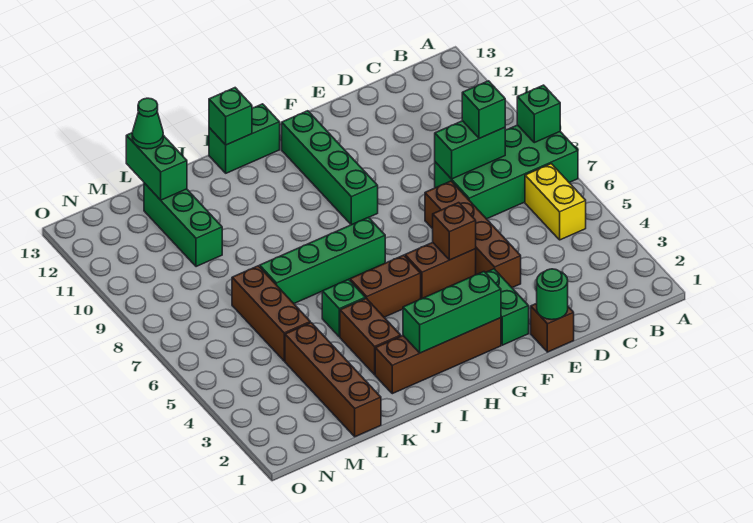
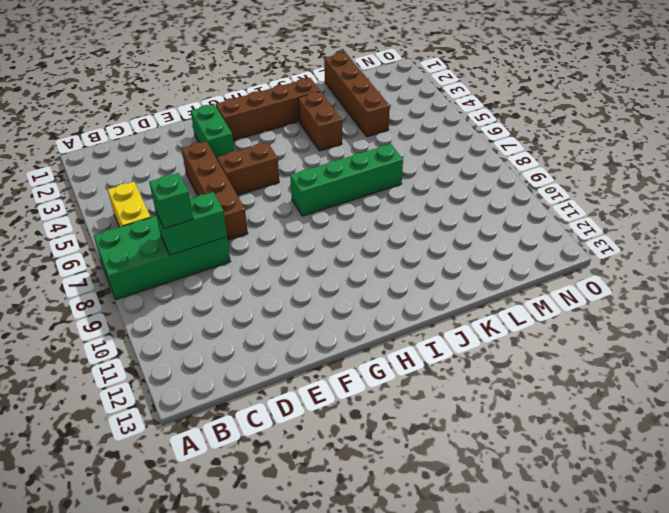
none -> brown brick E1 level 1
none -> green brick G9:G12 level 1
none -> brown brick H5:I5 level 1

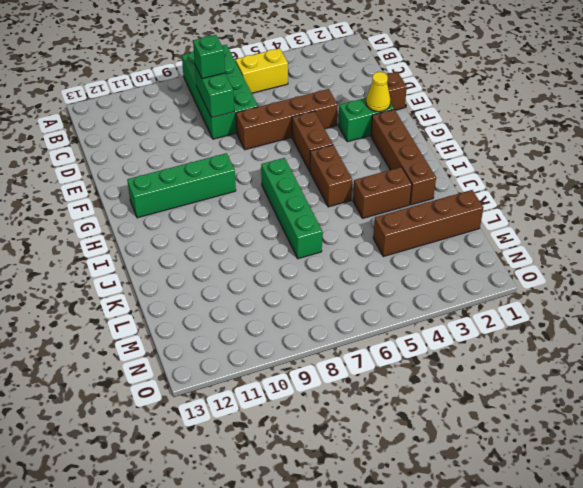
yellow cone F2 level 2 -> none
none -> green brick H13:I13 level 1
none -> green brick J5 level 1
none -> brown brick L5:L7 level 1

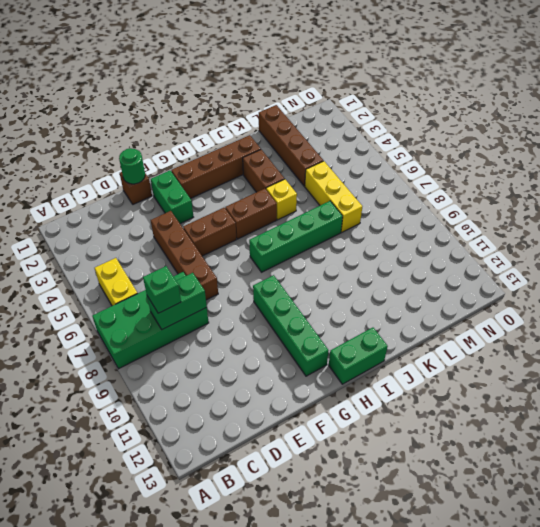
yellow brick J5 level 1 -> green brick J5 level 1
yellow brick L5:L7 level 1 -> brown brick L5:L7 level 1
none -> green brick L10:L12 level 1
none -> green brick A8 level 2
none -> brown brick F5 level 2

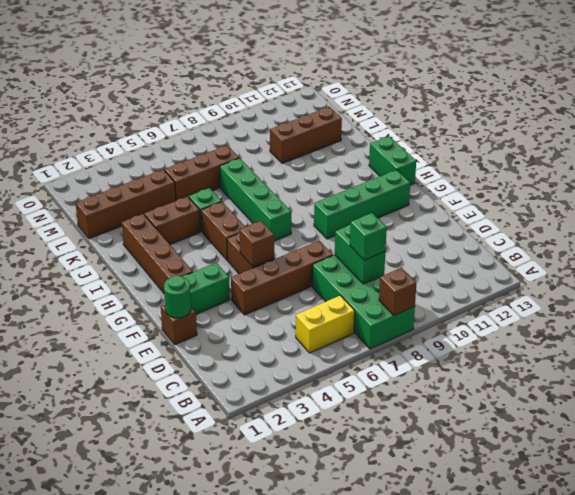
brown brick A8 level 2 -> green brick A8 level 2
brown brick L10:L12 level 1 -> green brick L10:L12 level 1
none -> green brick G2:I2 level 2
none -> green brick I13 level 2
none -> green brick L12:L13 level 2

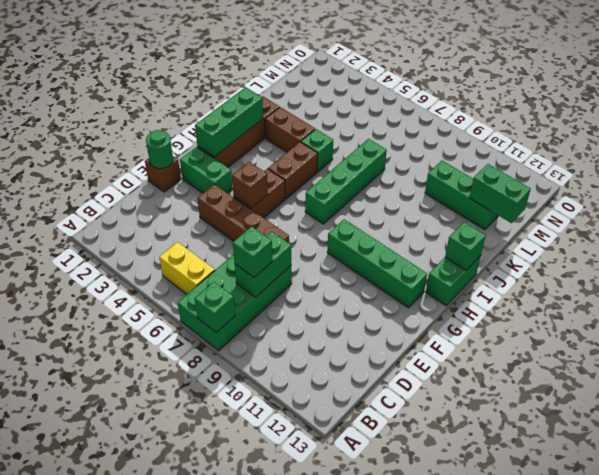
none -> brown brick L1:L4 level 1
none -> brown brick L5:L7 level 1
none -> green cone L13 level 3

